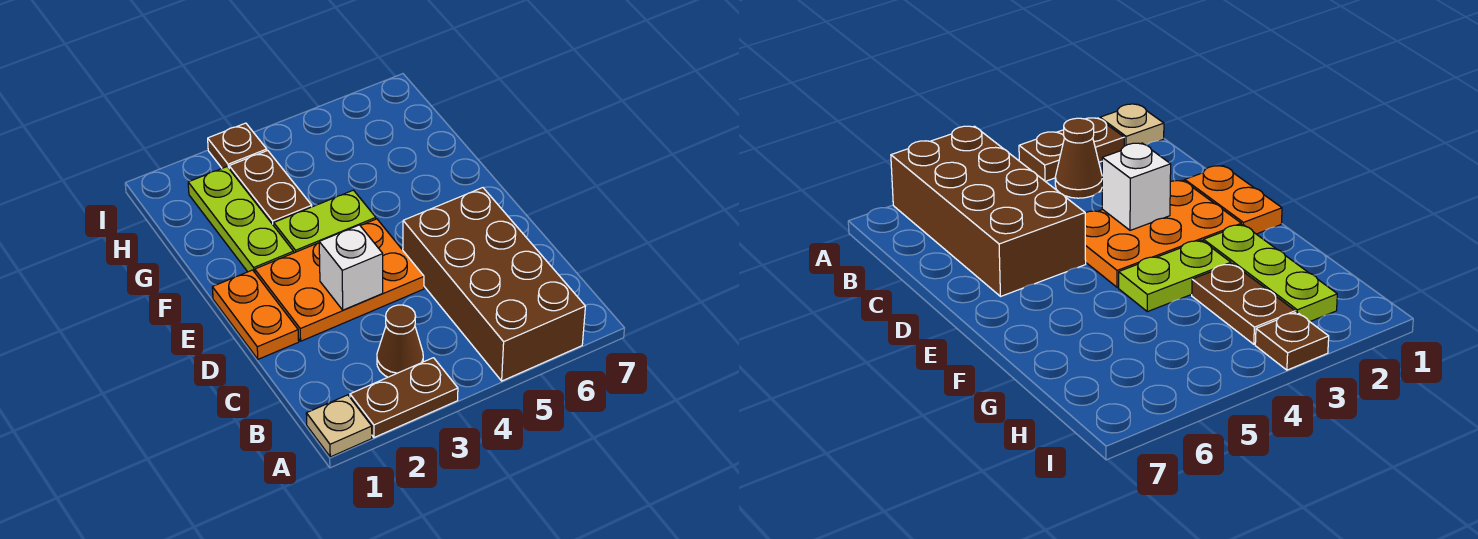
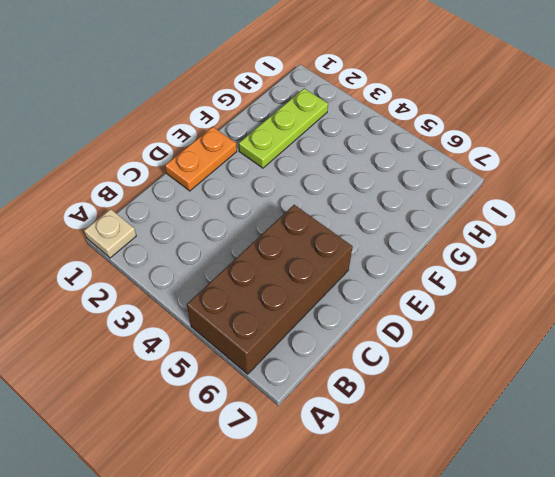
none -> brown plate A2:A3 level 1
none -> brown cone B3 level 1

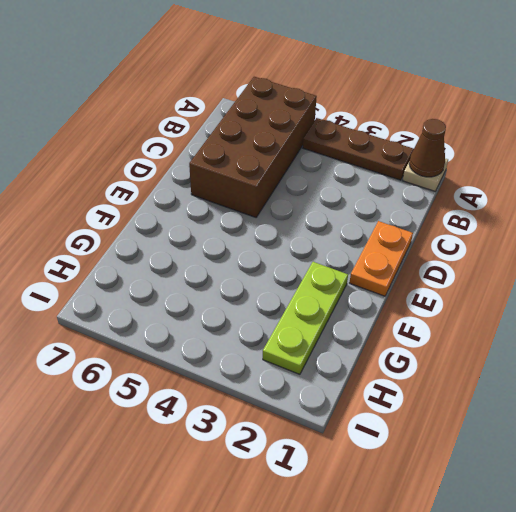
brown cone A1 level 2 -> brown cone B3 level 1
brown plate A2:A4 level 1 -> brown plate A2:A3 level 1
none -> orange plate D2:E4 level 1
none -> lime plate F3:F4 level 1

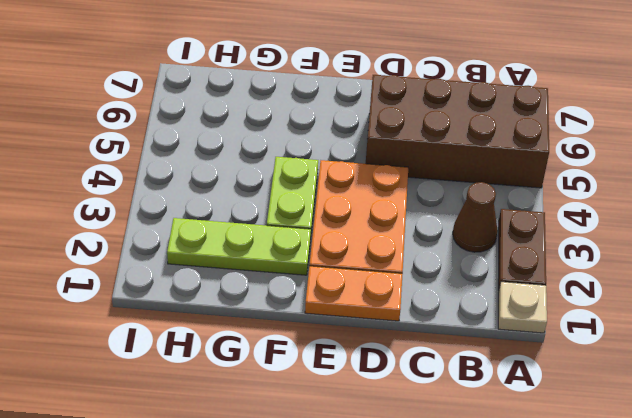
none -> brown plate G3:H3 level 1
none -> brown plate I3 level 1

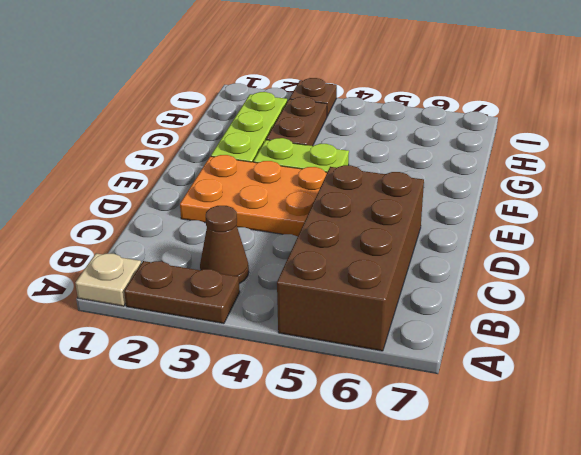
none -> orange plate D1:E1 level 1
none -> white brick D3 level 2

